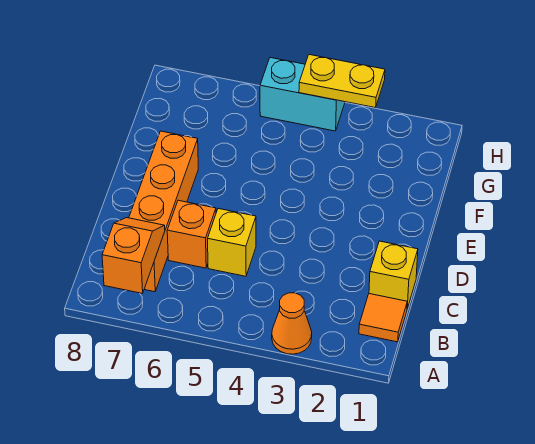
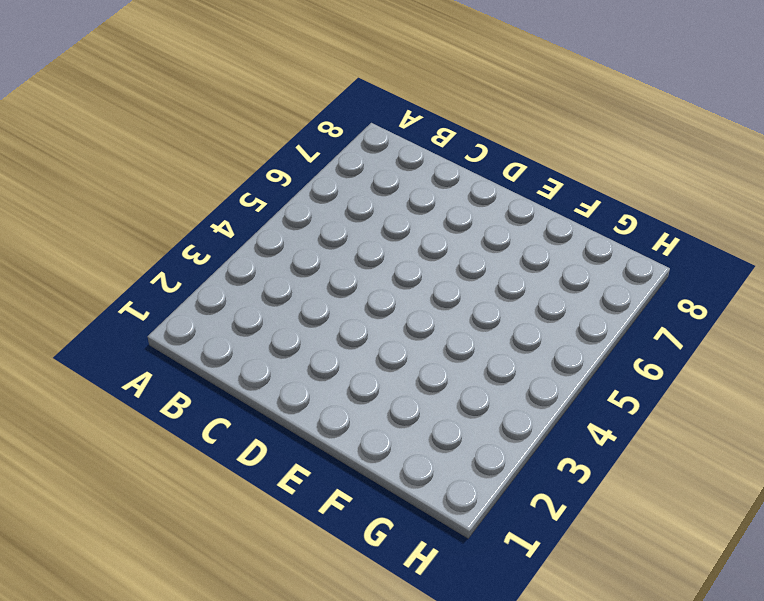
none -> orange cone A3 level 1
none -> orange tile B1 level 1

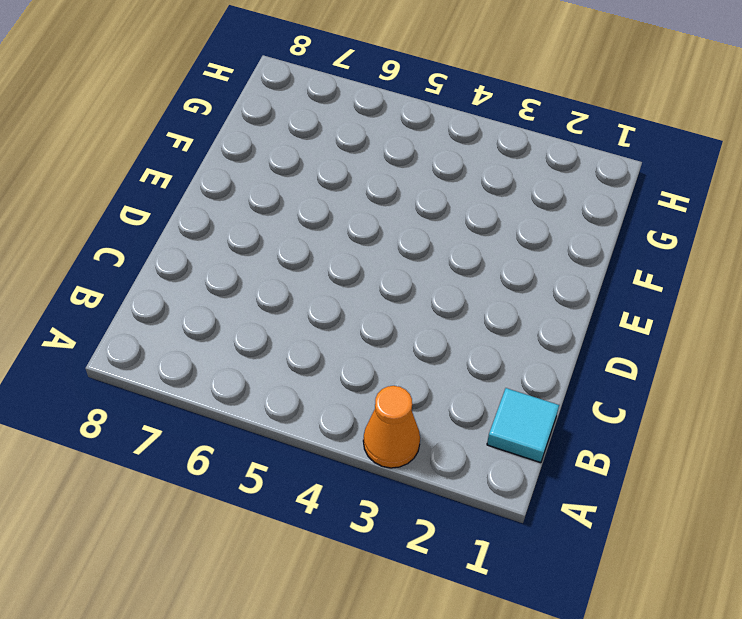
cyan tile B1 level 1 -> orange tile B1 level 1
none -> orange brick B7:E7 level 1
none -> yellow brick C1 level 1

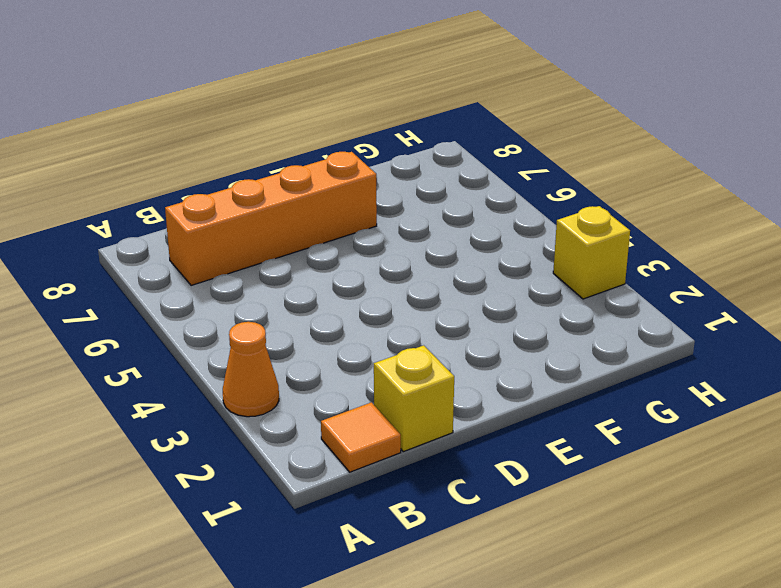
yellow brick H3 level 1 -> yellow brick C5 level 1
none -> orange brick C6 level 1
none -> cyan brick H4:H5 level 1

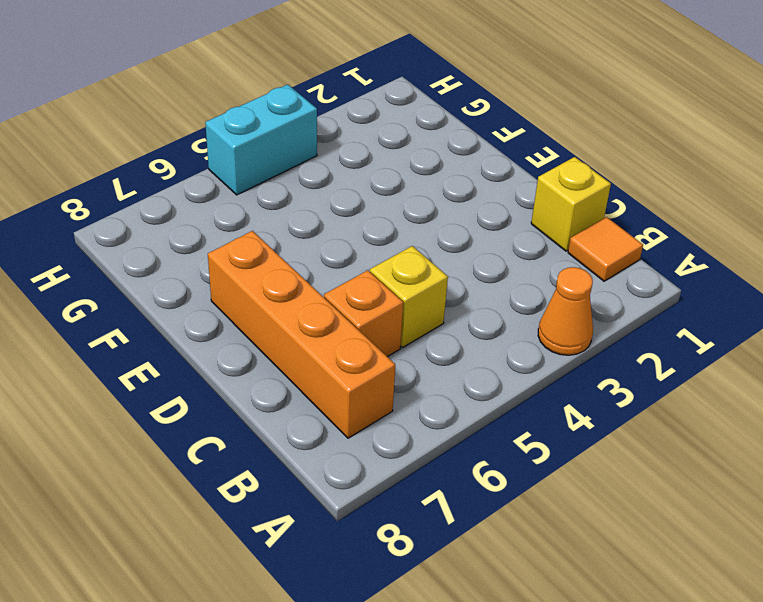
none -> orange slope A7:B7 level 2 top A
none -> yellow plate H3:H4 level 2

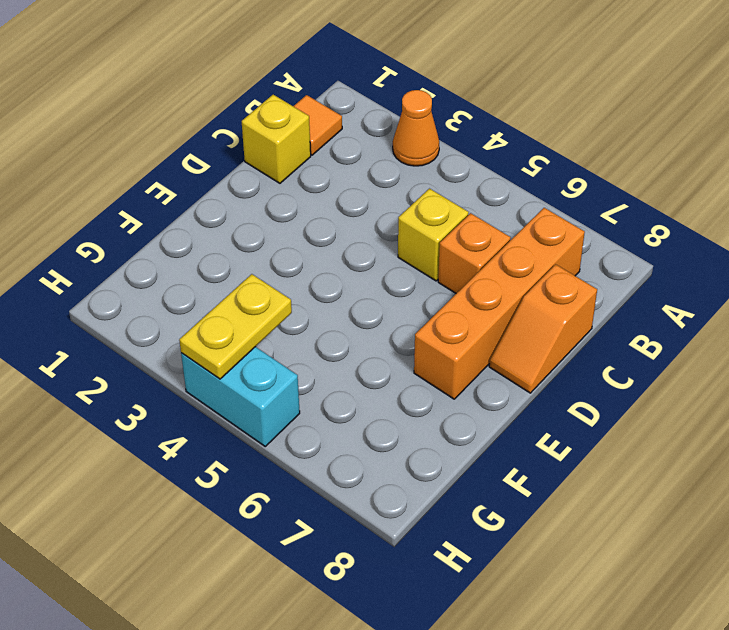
orange slope C8:D8 level 1 top C -> orange slope A7:B7 level 2 top A
yellow plate G4:H4 level 2 -> yellow plate H3:H4 level 2

